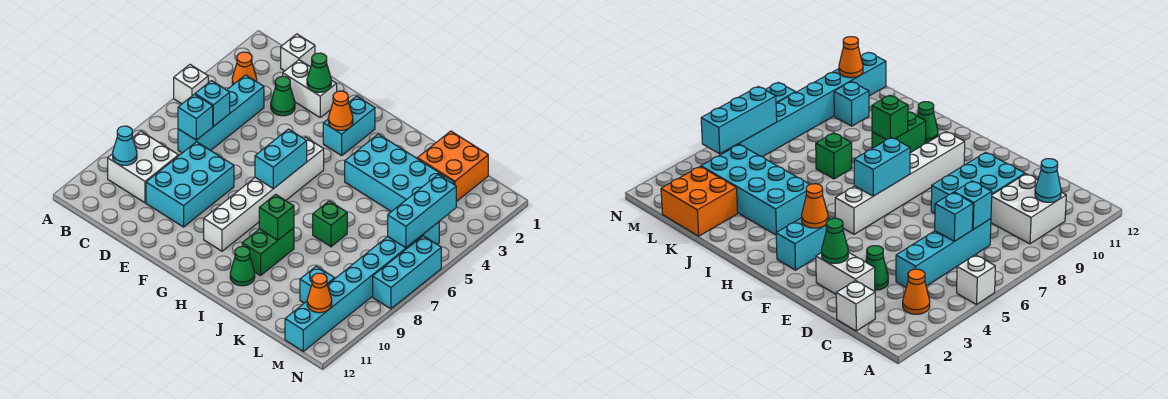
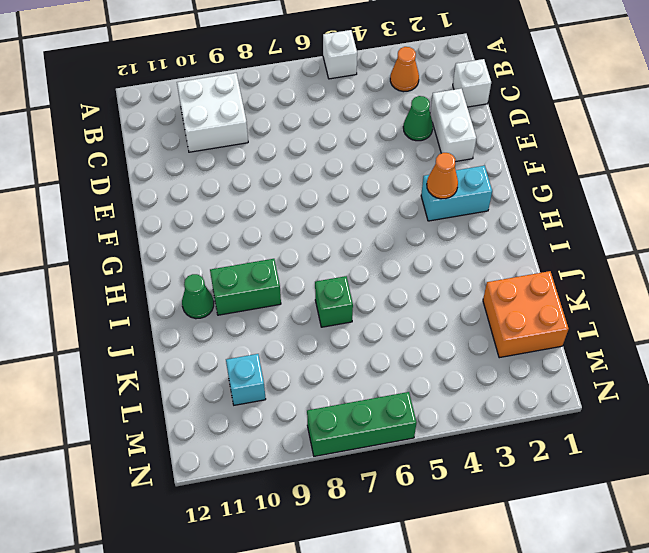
green brick N6:N8 level 1 -> cyan brick N6:N8 level 1
none -> cyan brick C4:C7 level 1
none -> cyan brick D8:E10 level 1
none -> white brick G5:G10 level 1

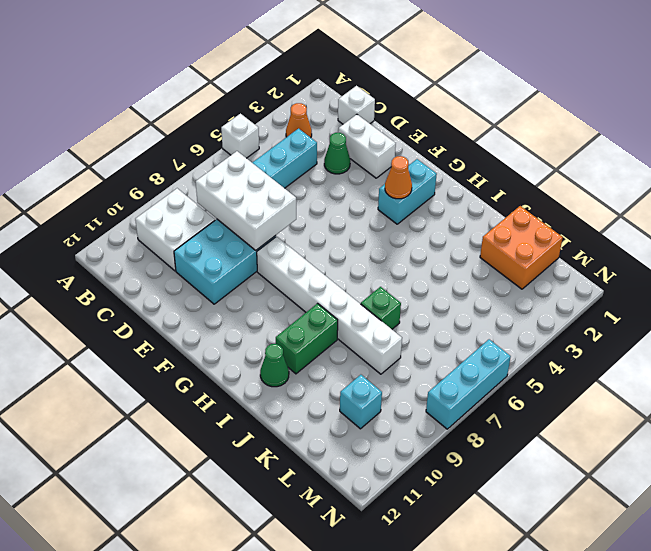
white brick C7:E8 level 2 -> cyan brick C7 level 2
white brick F8:K8 level 1 -> white brick G5:G10 level 1
none -> cyan brick I3:L4 level 1
none -> cyan brick M5:M12 level 1
none -> cyan cone B10 level 2

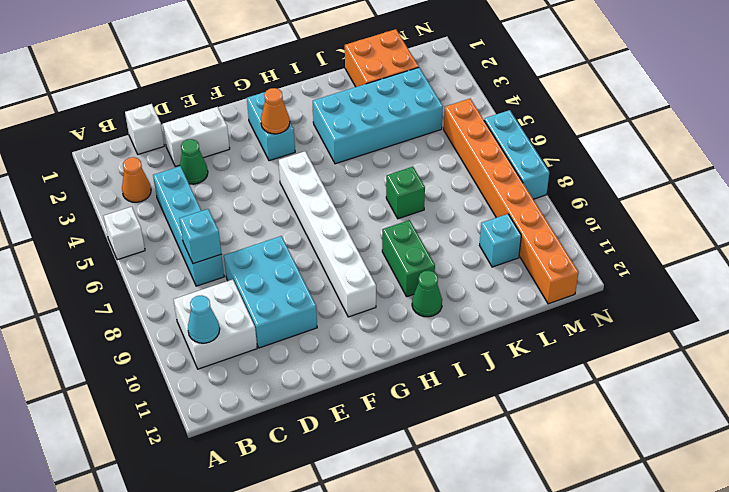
orange brick M5:M12 level 1 -> cyan brick M5:M12 level 1
none -> cyan brick C6 level 2
none -> green cone E2 level 2
none -> cyan brick G6:G7 level 2

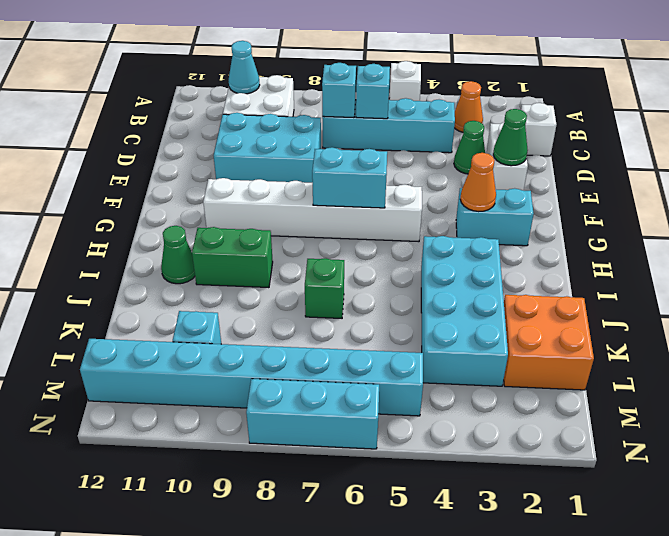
none -> green brick I9 level 2
none -> cyan brick M4:M6 level 2
none -> orange cone M11 level 2

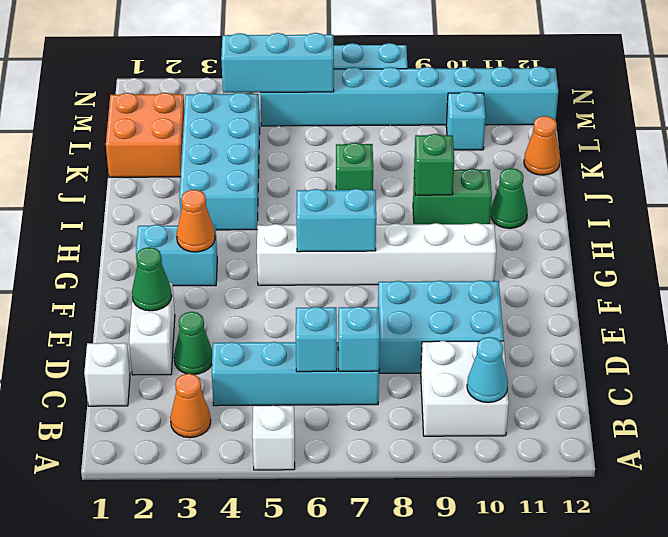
orange cone K12 level 1 -> orange cone M11 level 2

